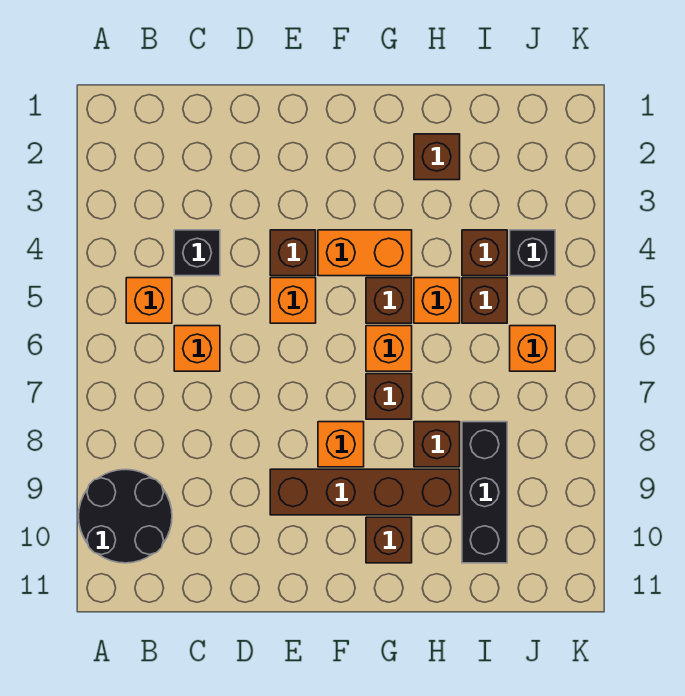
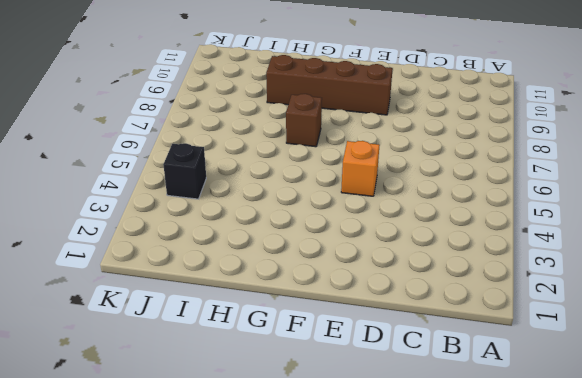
none -> black round brick A9:B10 level 1
none -> orange brick B5 level 1
none -> black brick C4 level 1

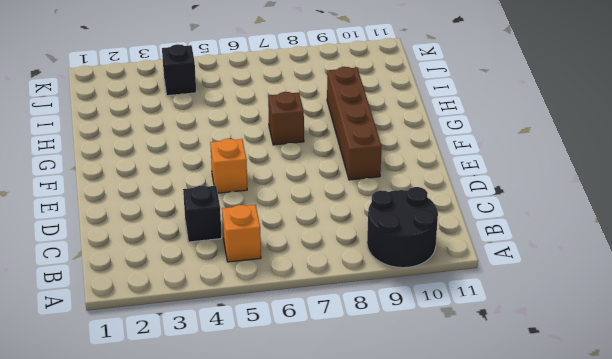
none -> orange brick C6 level 1
none -> brown brick E4 level 1
none -> orange brick F4:G4 level 1

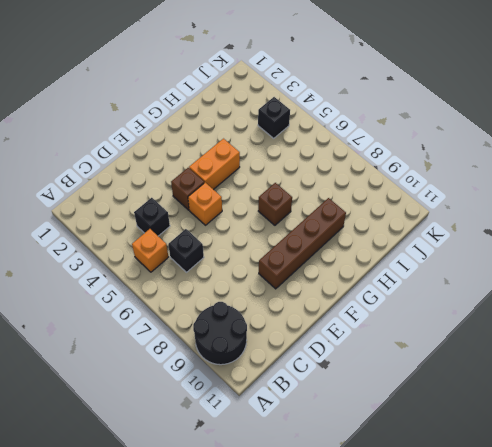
black brick C6 level 1 -> orange brick C6 level 1
none -> orange brick F8 level 1
none -> brown brick G5 level 1
none -> orange brick G6 level 1

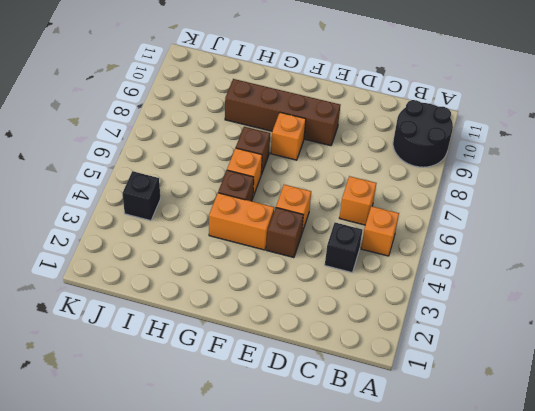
none -> brown brick G10 level 1
none -> brown brick H2 level 1
none -> orange brick H5 level 1

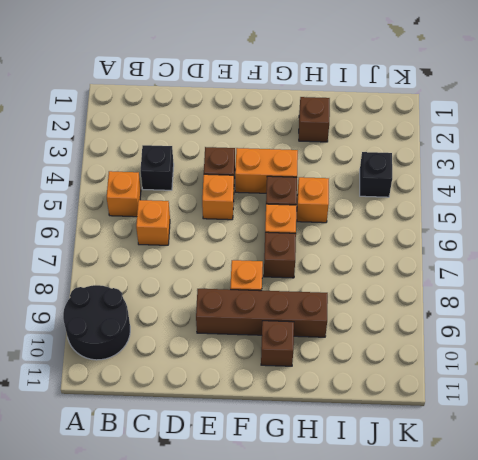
none -> brown brick H8 level 1
none -> brown brick I4 level 1
none -> brown brick I5 level 1

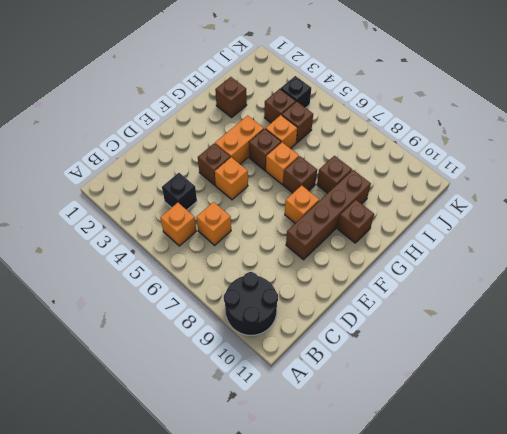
none -> black brick I8:I10 level 1
none -> orange brick J6 level 1

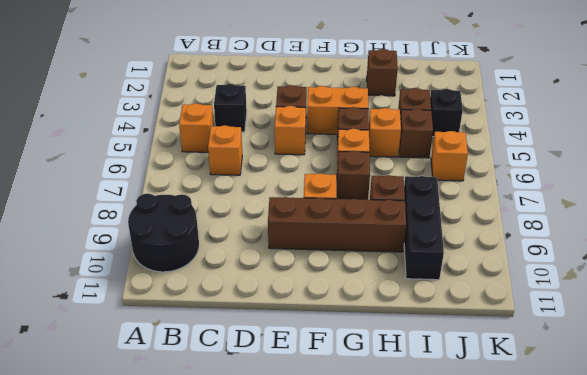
none -> brown brick G10 level 1

